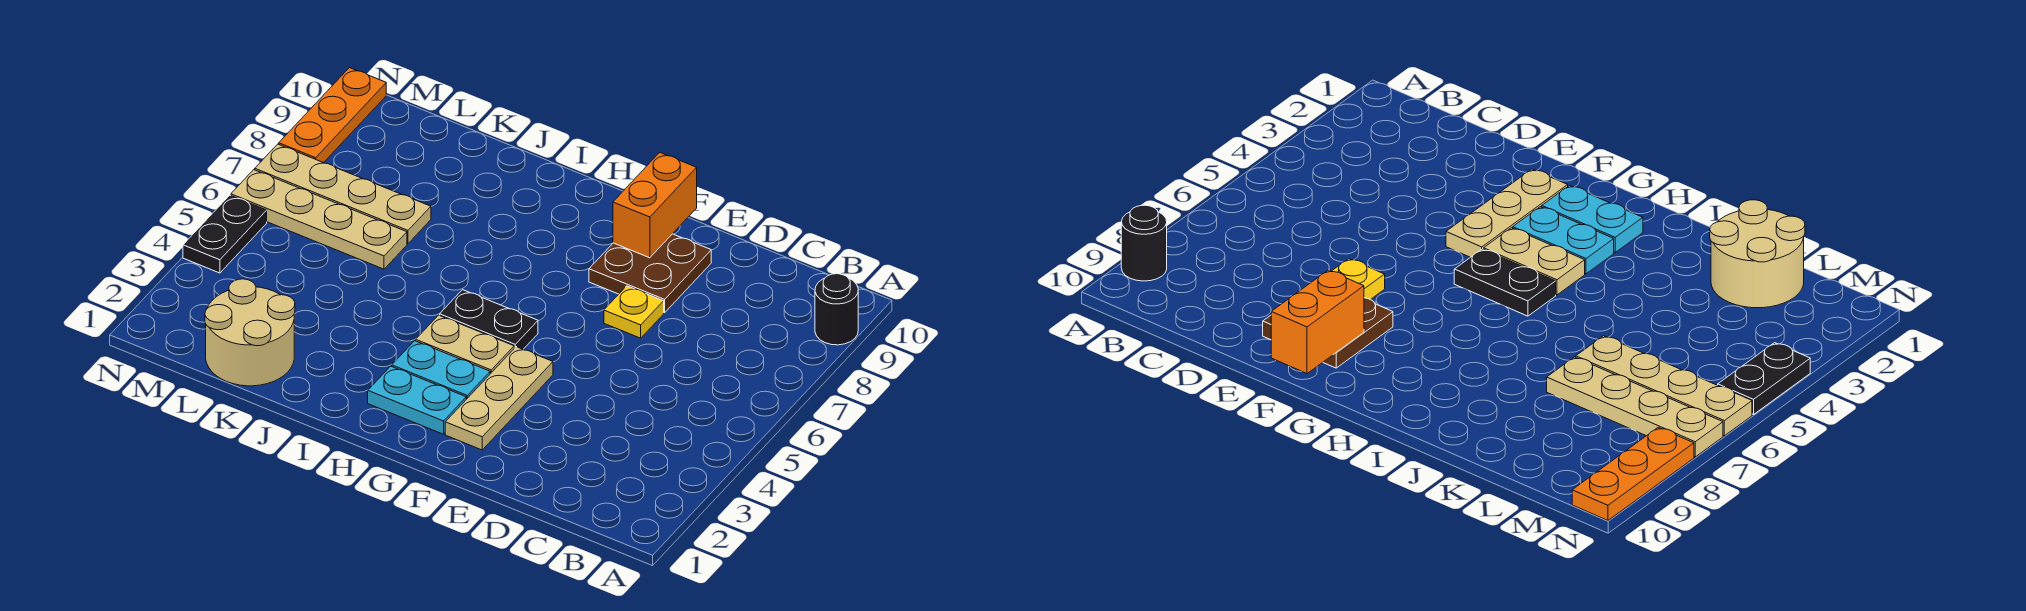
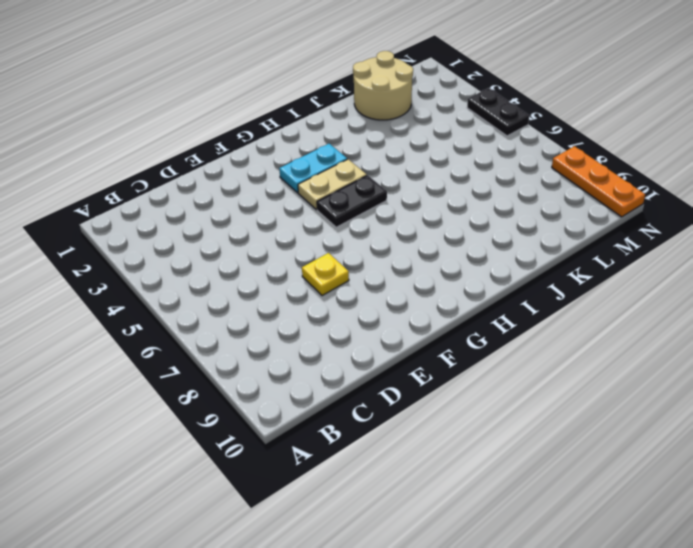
none -> black round brick A9 level 1
none -> brown plate E8:F9 level 1
none -> tan plate F2:F4 level 1

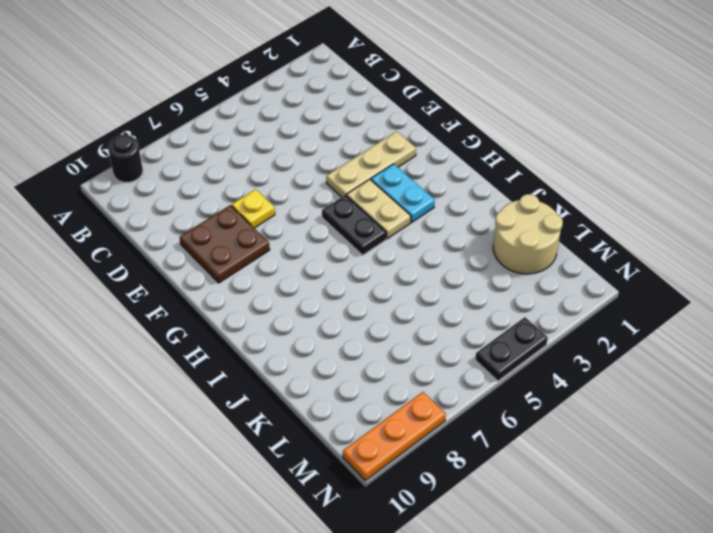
none -> cyan plate G2:H2 level 1
none -> tan plate K6:N6 level 1
none -> tan plate K7:N7 level 1

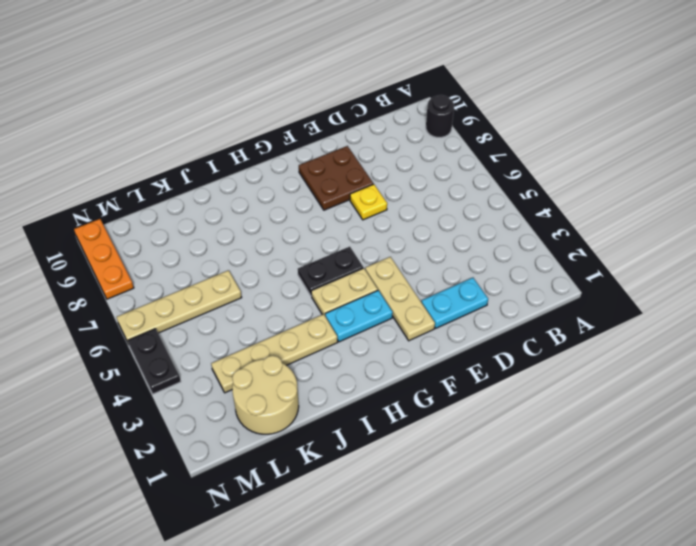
cyan plate D2:E2 level 1 -> cyan plate G2:H2 level 1
tan plate I3:L3 level 1 -> tan plate K7:N7 level 1
none -> orange brick F9:F10 level 2

